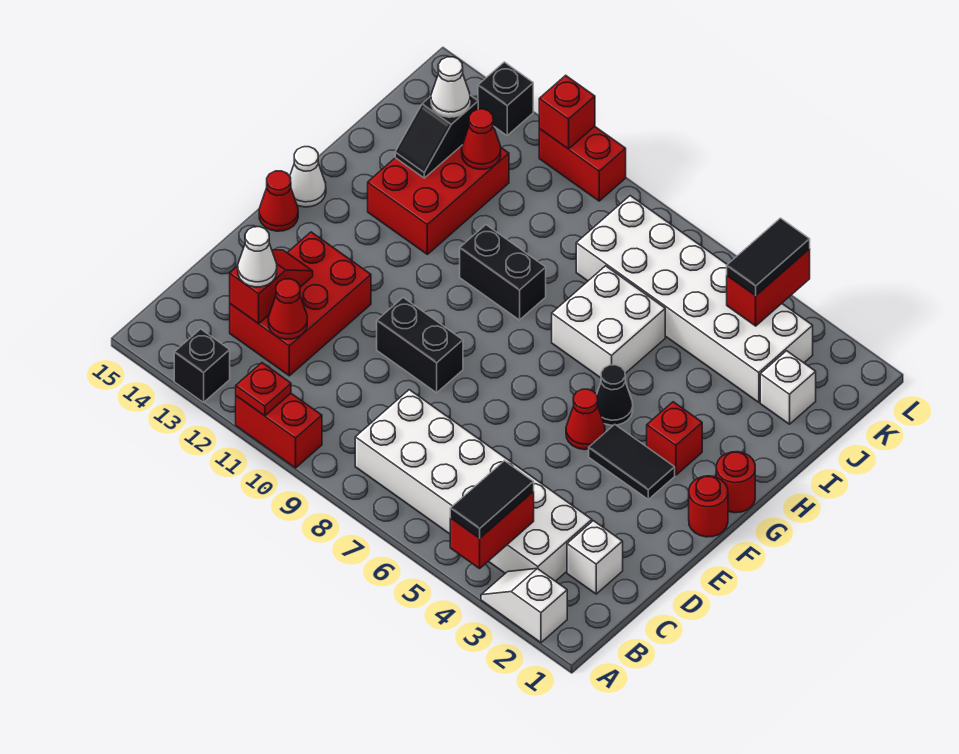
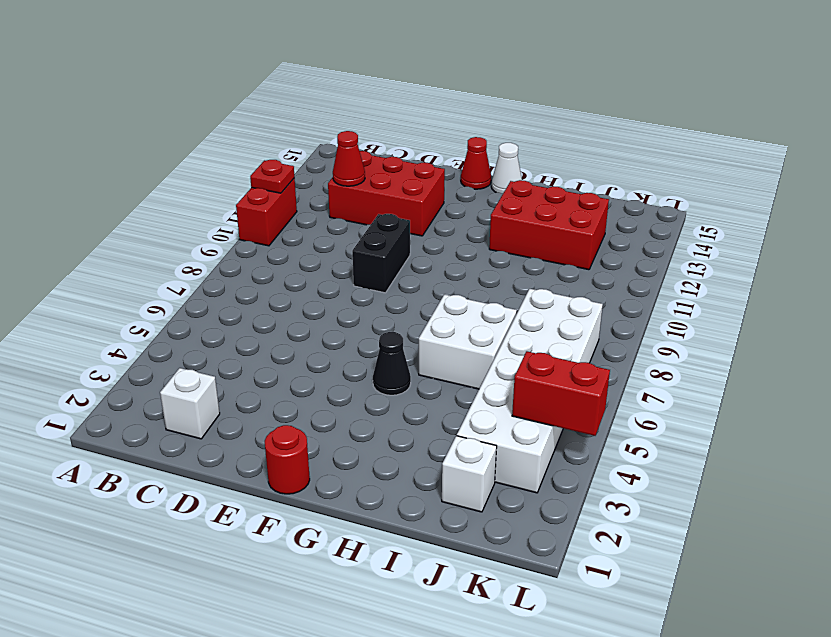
none -> white slope A2:A3 level 1 top 2
none -> black brick A13 level 1
none -> white brick B3:C8 level 1
none -> black tile F3:F4 level 1

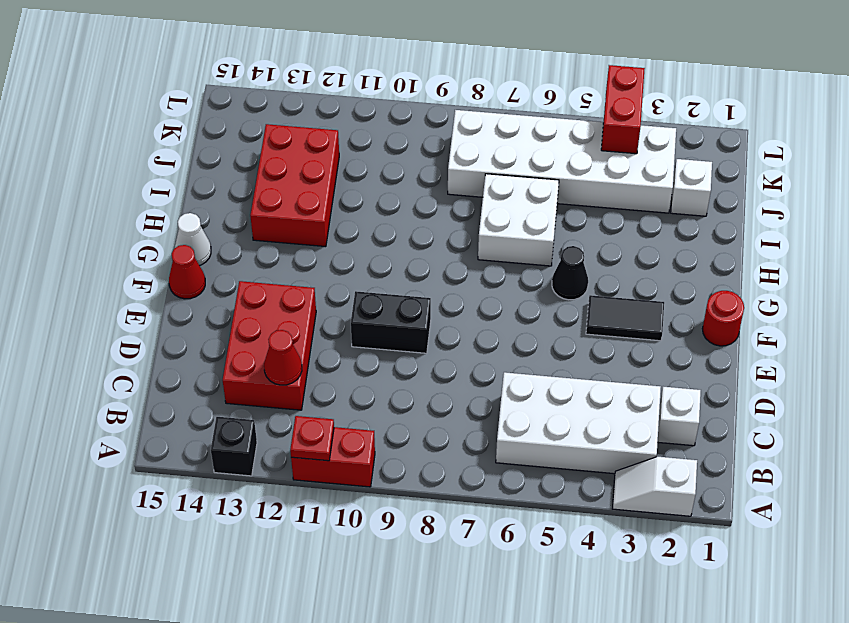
white brick B3:C6 level 1 -> white brick B3:C8 level 1
none -> red cone F5 level 1
none -> red round brick G1 level 1
none -> red brick G3 level 1
none -> black brick H9:H10 level 1

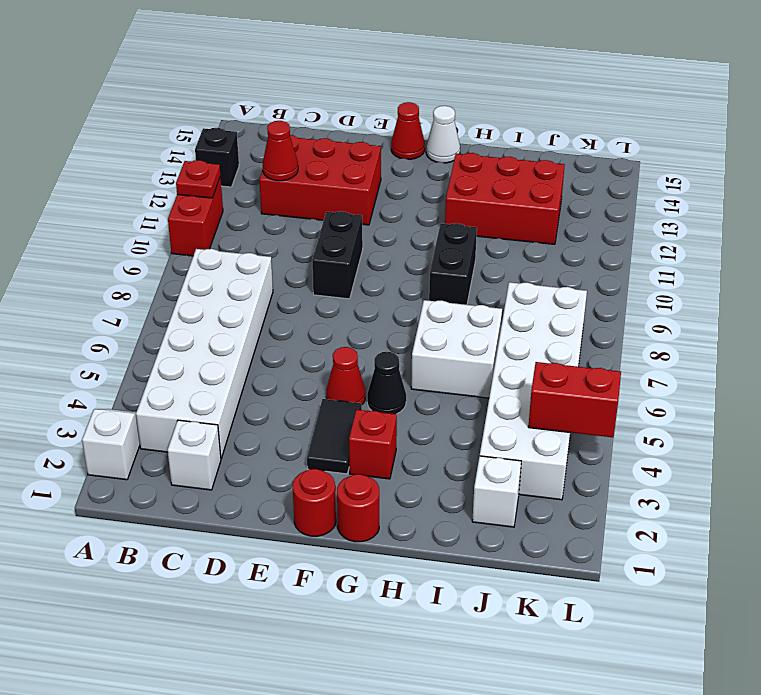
none -> red brick L10:L11 level 1
none -> black brick L13 level 1
none -> red brick A4:B4 level 2
none -> red slope C13:D13 level 2 top C

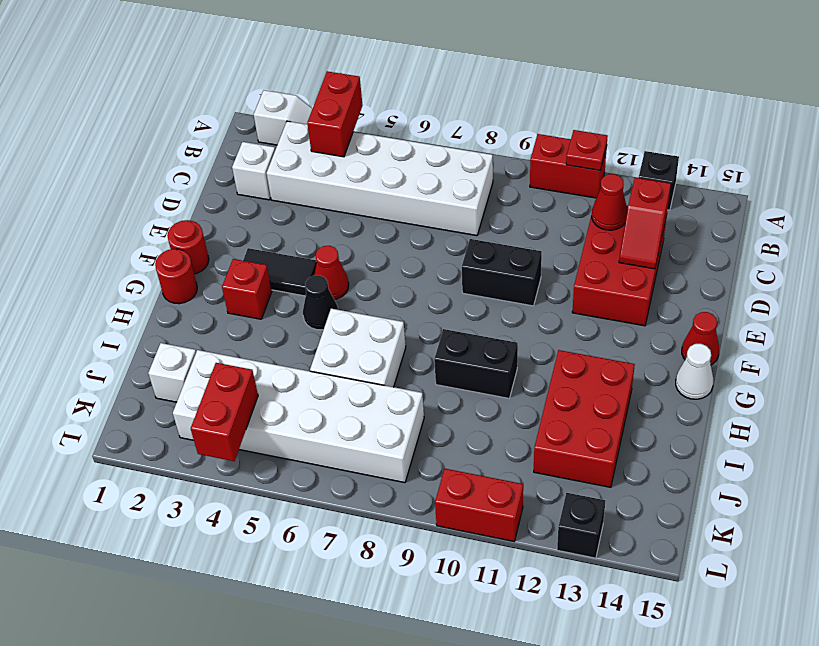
none -> black slope I13:J13 level 2 top J
none -> red cone J12 level 2
none -> red brick L11 level 2
none -> black tile A4:B4 level 3

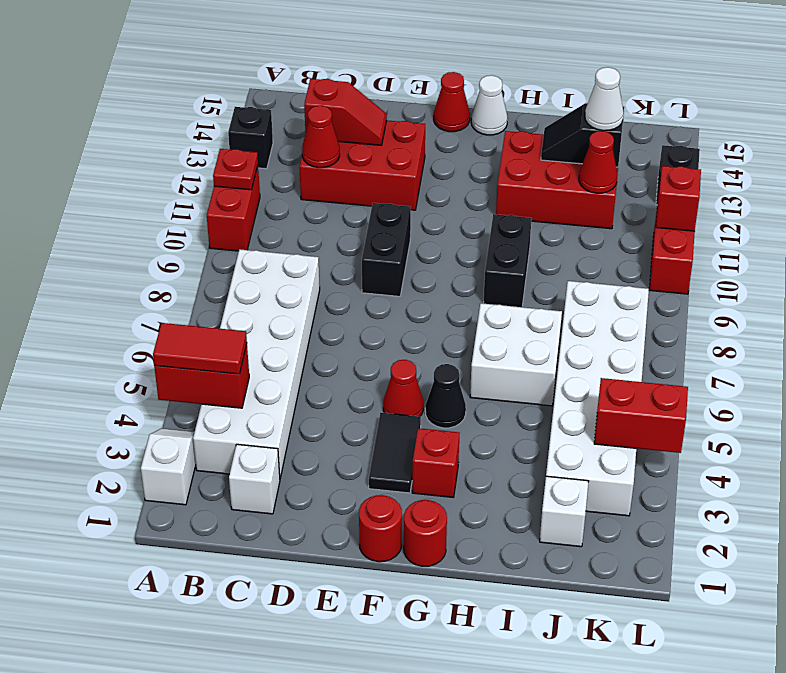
red tile A4:B4 level 3 -> black tile A4:B4 level 3
none -> white cone C13 level 3
none -> black tile K4:L4 level 3

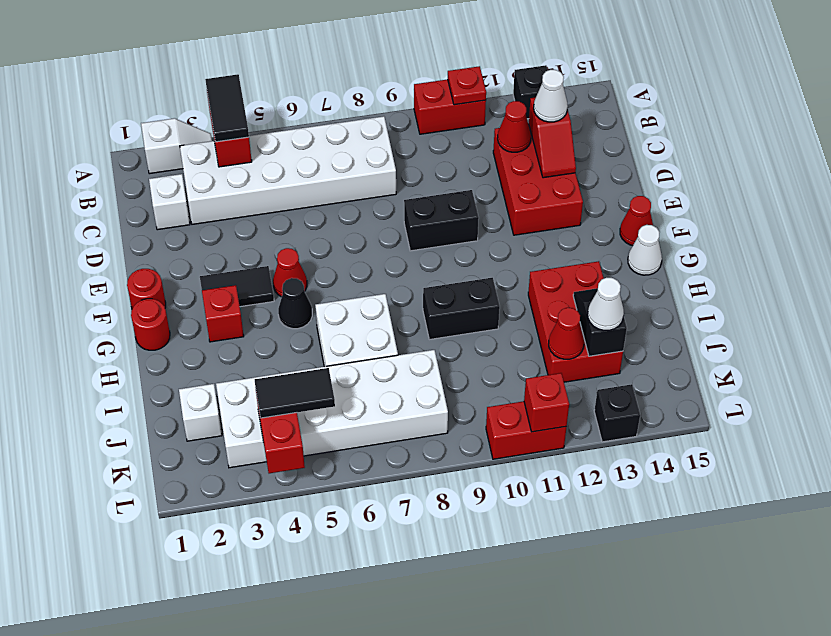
black tile K4:K5 level 3 -> black tile K4:L4 level 3

